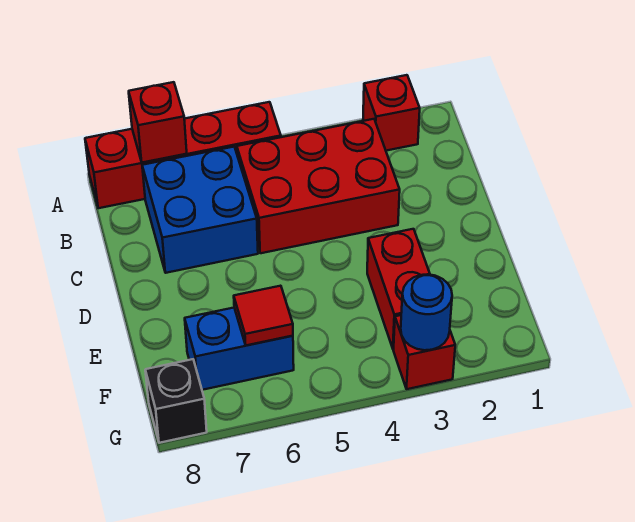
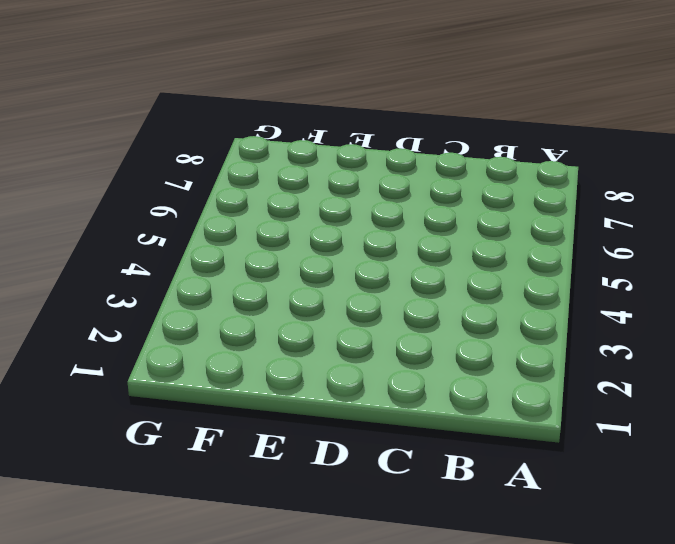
none -> red brick A2 level 1
none -> red brick A5:A8 level 1

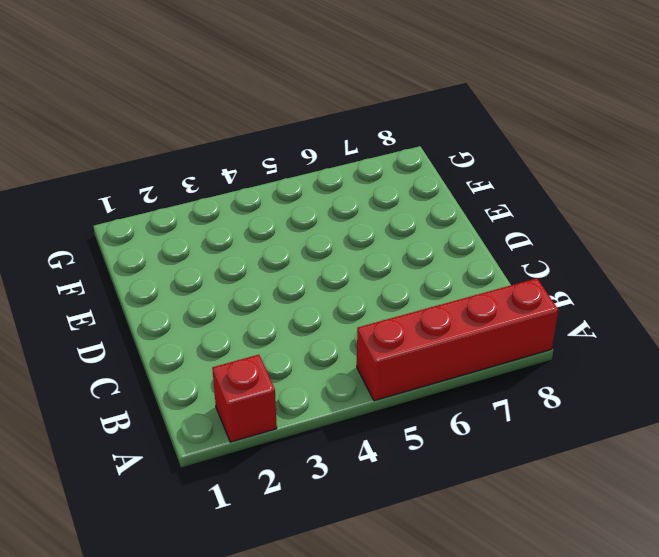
none -> red brick B3:C5 level 1
none -> blue brick B6:C7 level 1

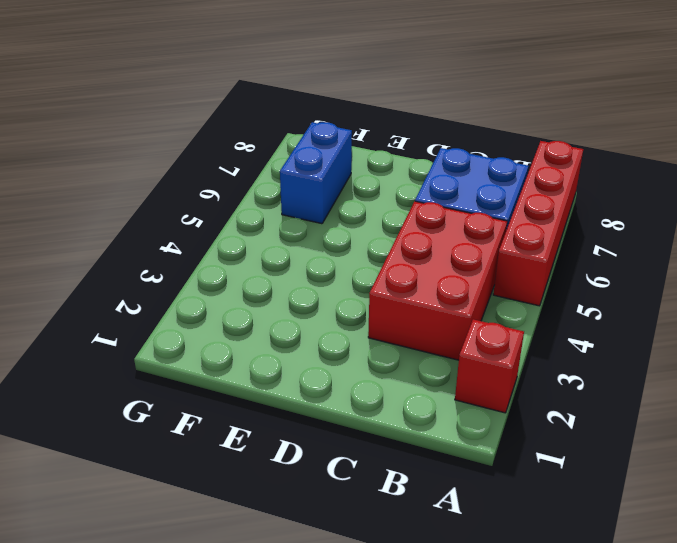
none -> red brick E3:F3 level 1
none -> red brick G3 level 1

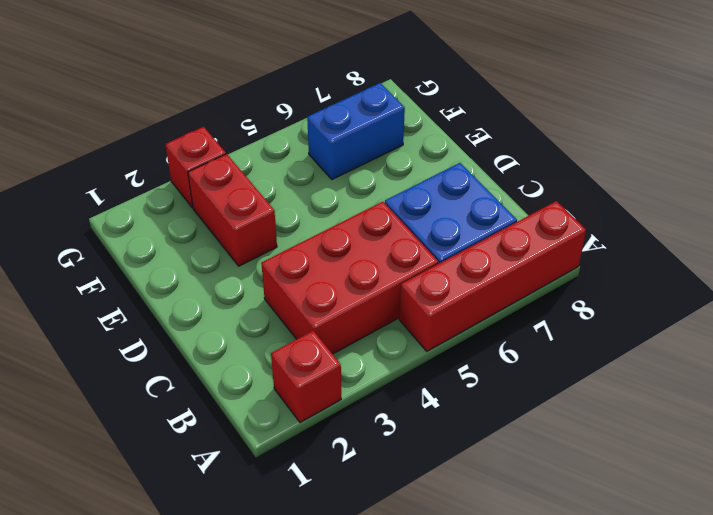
none -> black brick G8 level 1
none -> red brick A7 level 2

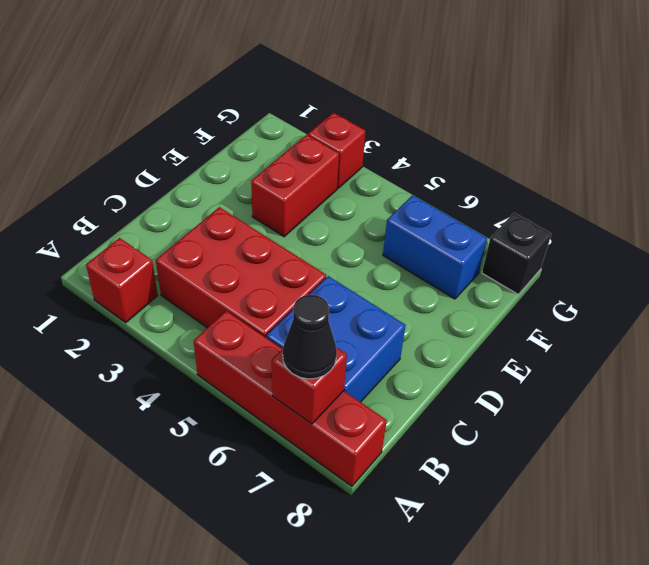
black cone A7 level 3 -> none
none -> red tile F6 level 2
none -> blue round brick G3 level 2

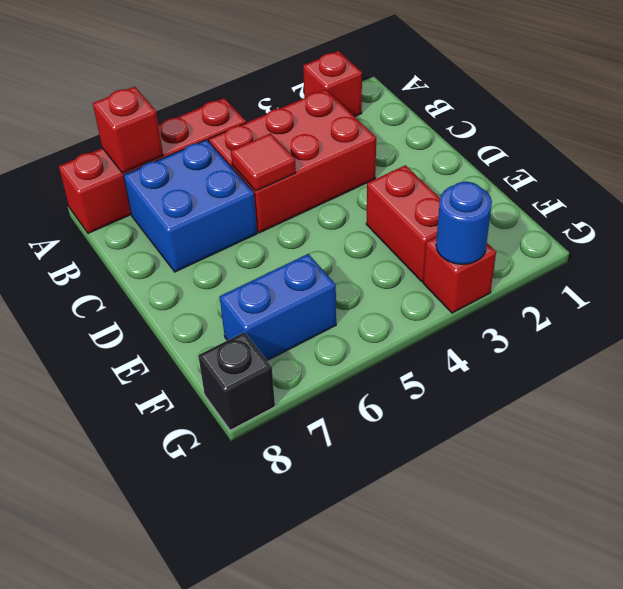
red tile C5 level 2 -> red tile F6 level 2

